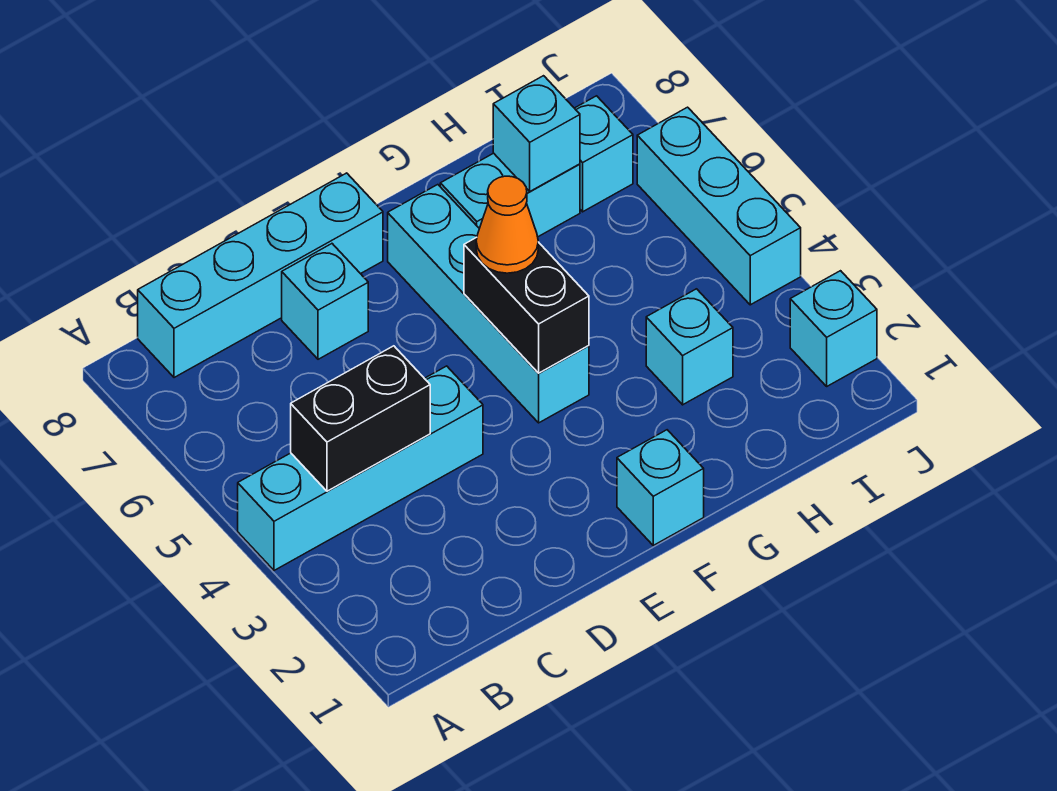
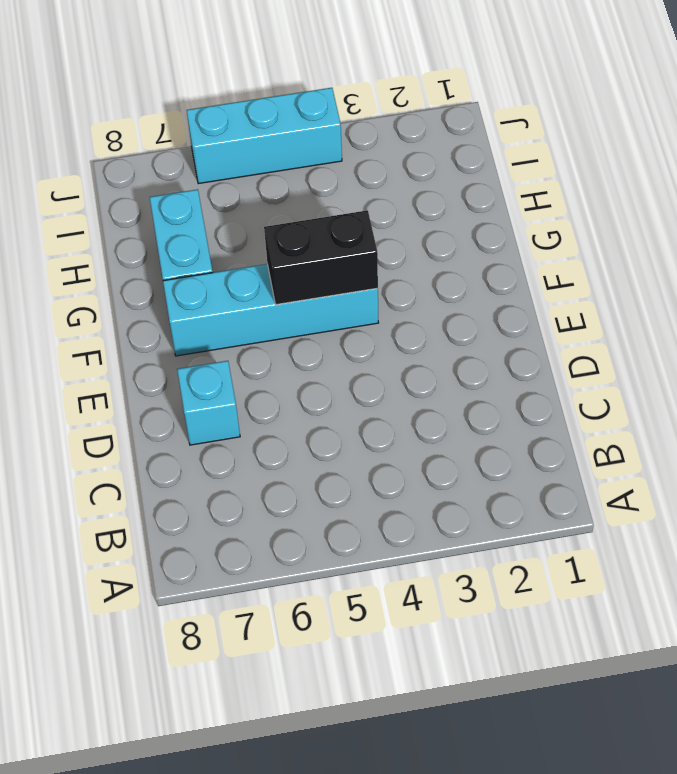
none -> cyan brick A4:D4 level 1
none -> cyan brick B8:E8 level 1
none -> cyan brick F1 level 1

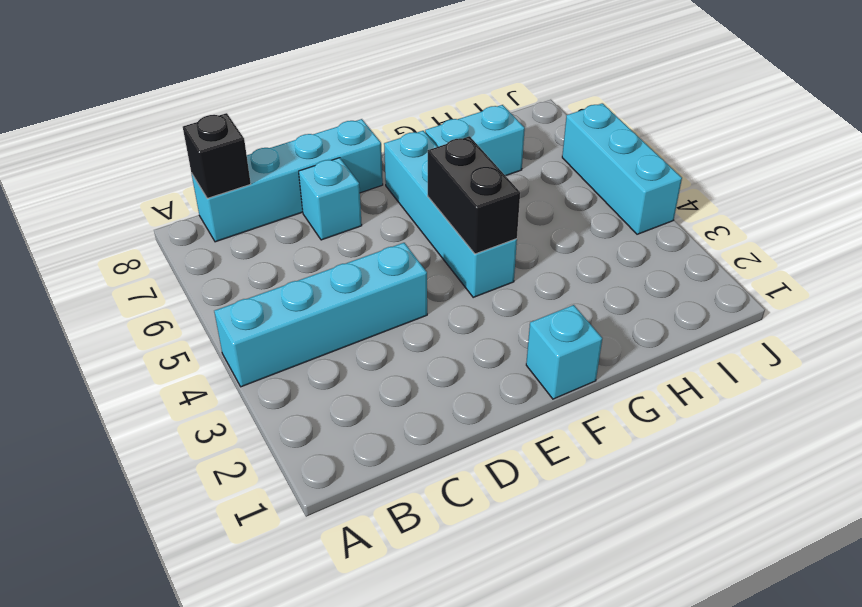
black brick B8 level 2 -> none
none -> cyan brick H3 level 1
none -> cyan brick I7 level 1
none -> cyan brick J2 level 1

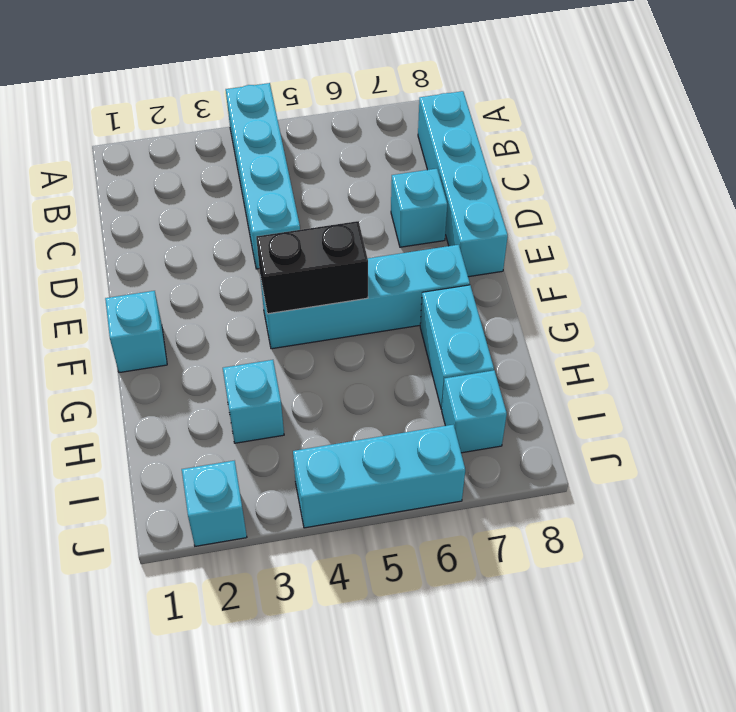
none -> black brick B4:C4 level 2
none -> cyan brick H7 level 2
none -> orange cone F5 level 3

